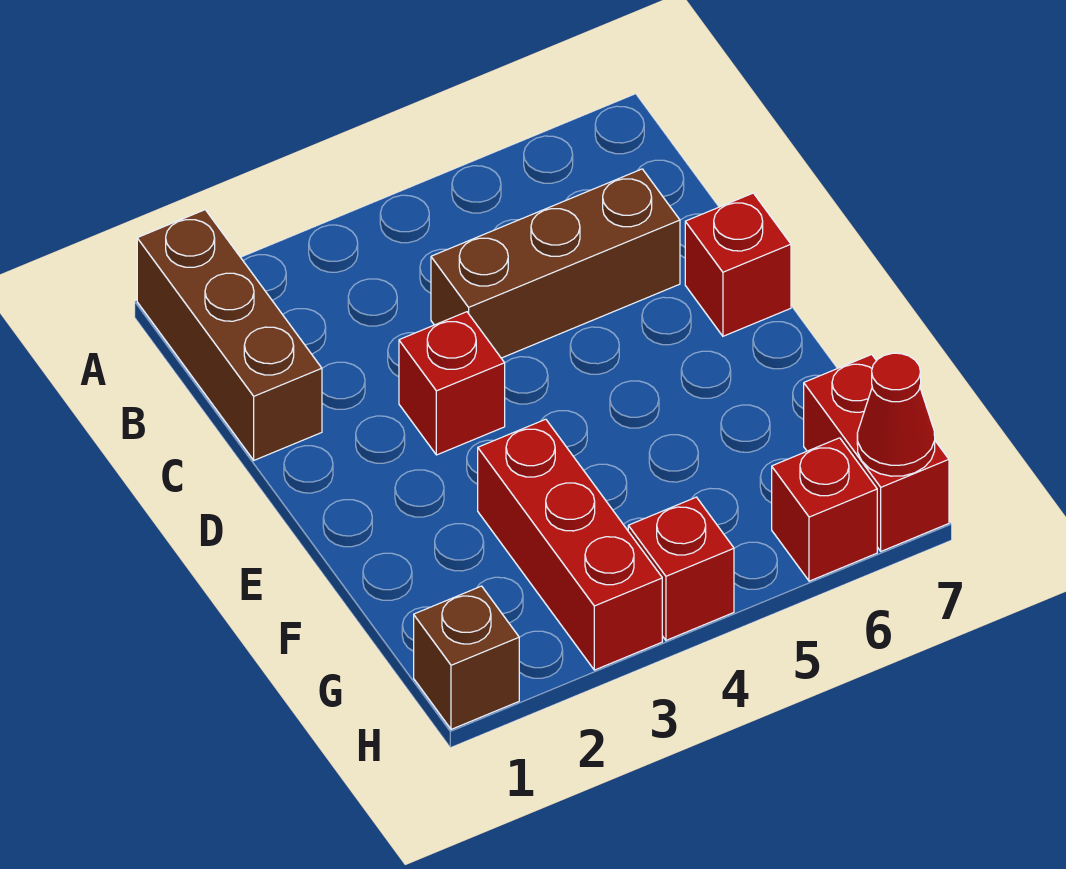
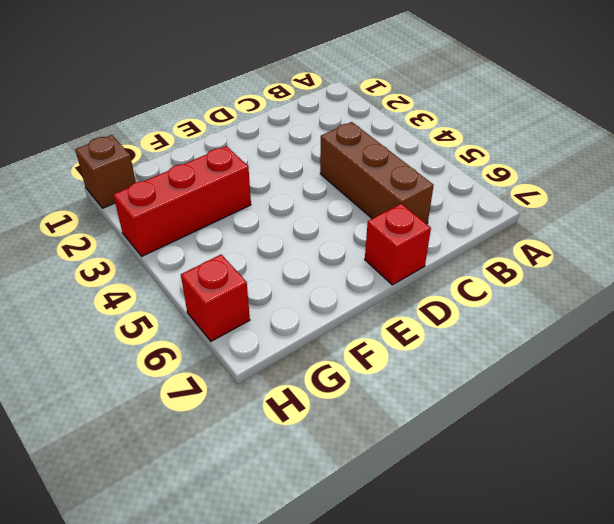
none -> brown brick A1:C1 level 1
none -> red brick D3 level 1

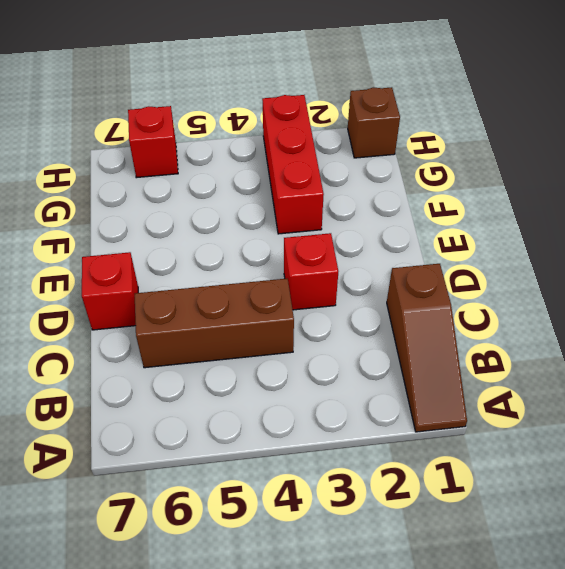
brown slope A1:C1 level 1 top C -> brown brick A1:C1 level 1
none -> red brick G7:H7 level 1
none -> red brick H4 level 1

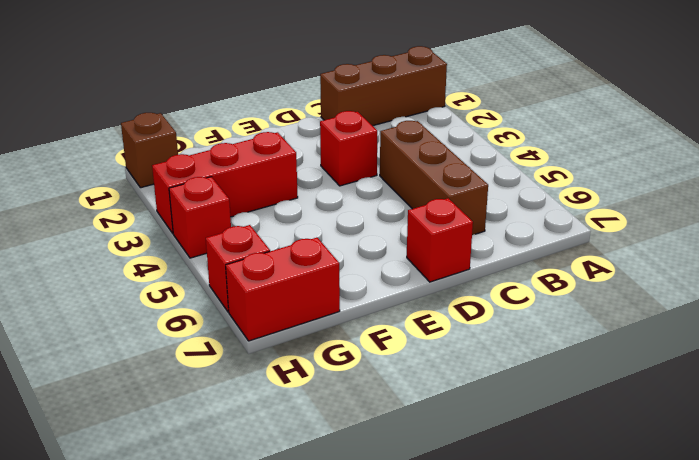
none -> red cone H7 level 2

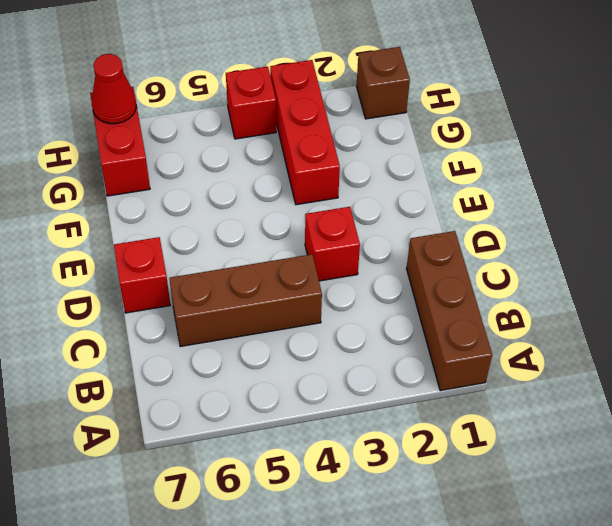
none -> red brick H6 level 1

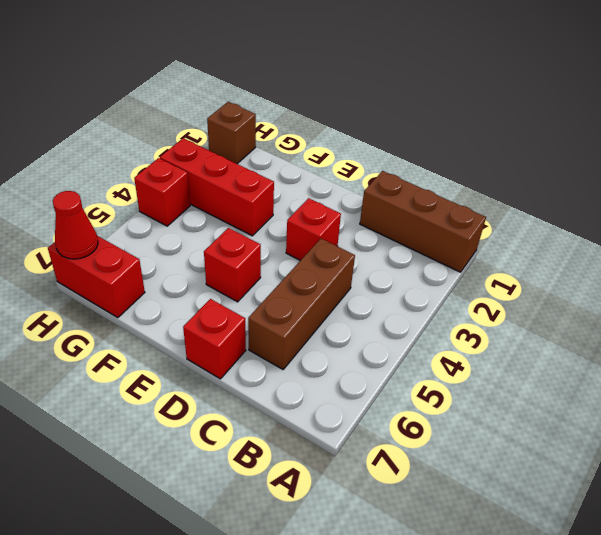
red brick E5 level 1 -> red brick H6 level 1

